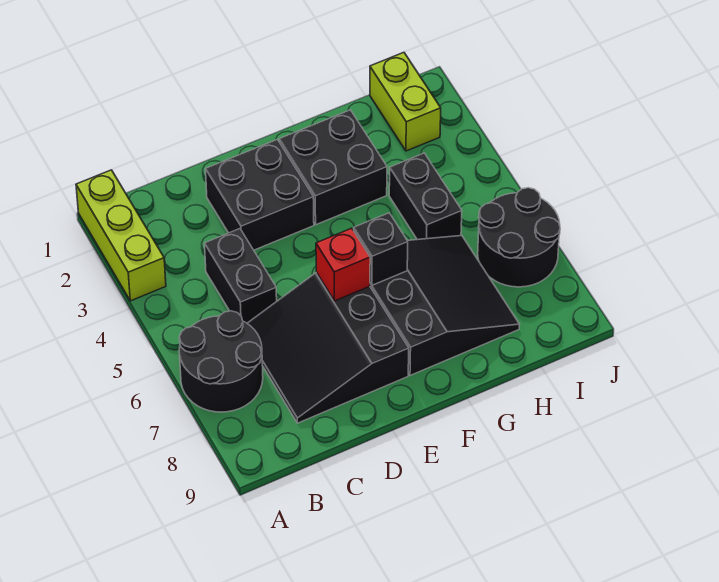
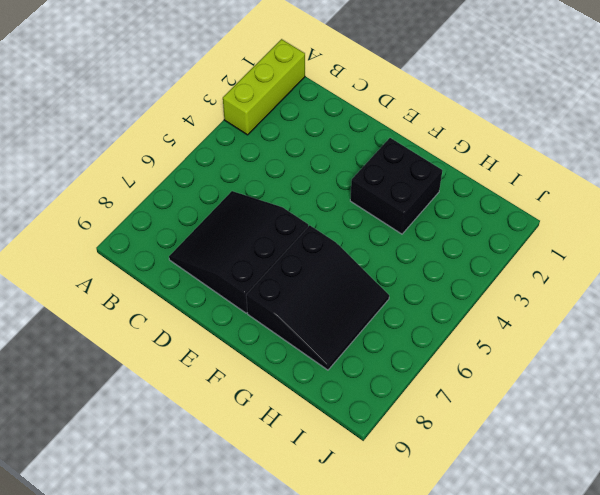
none -> black round brick A6:B7 level 1
none -> black brick C4:C5 level 1
none -> black brick D2:E3 level 1

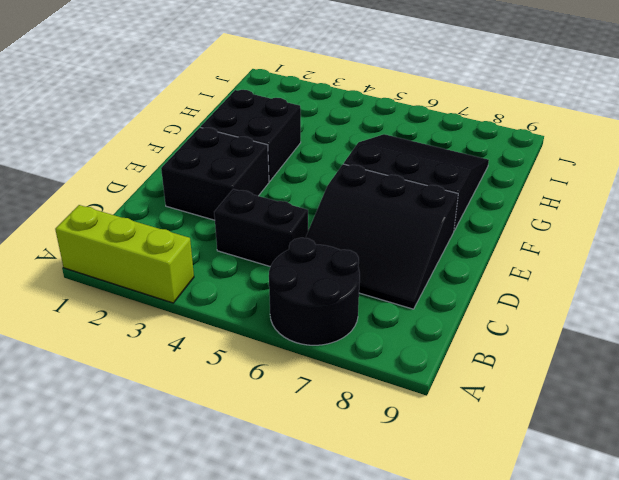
none -> black brick H4:H5 level 1
none -> lime brick I1:I2 level 1
none -> black round brick I6:J7 level 1

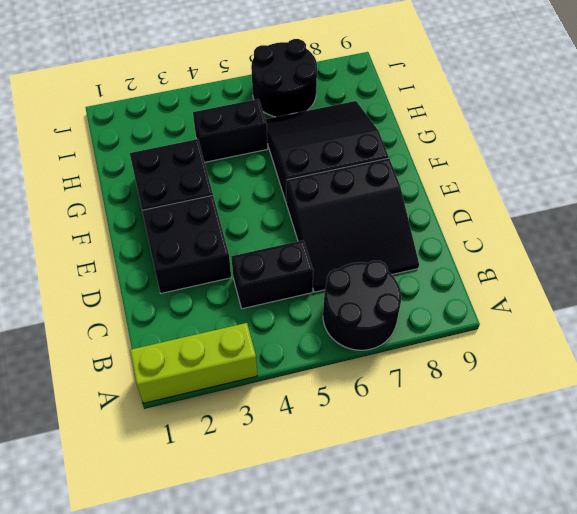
none -> lime brick I1:I2 level 1
none -> red brick E6 level 2
none -> black brick F6 level 2

